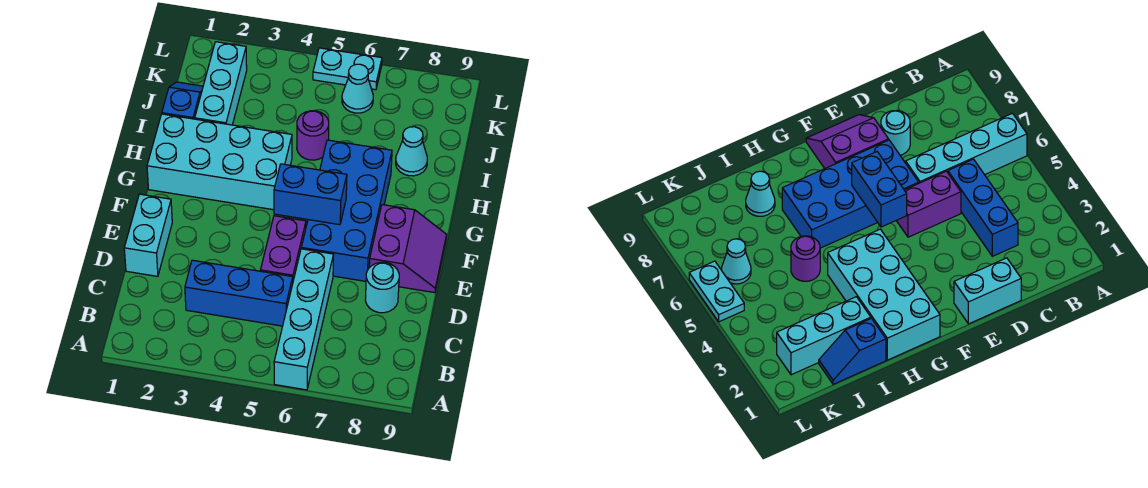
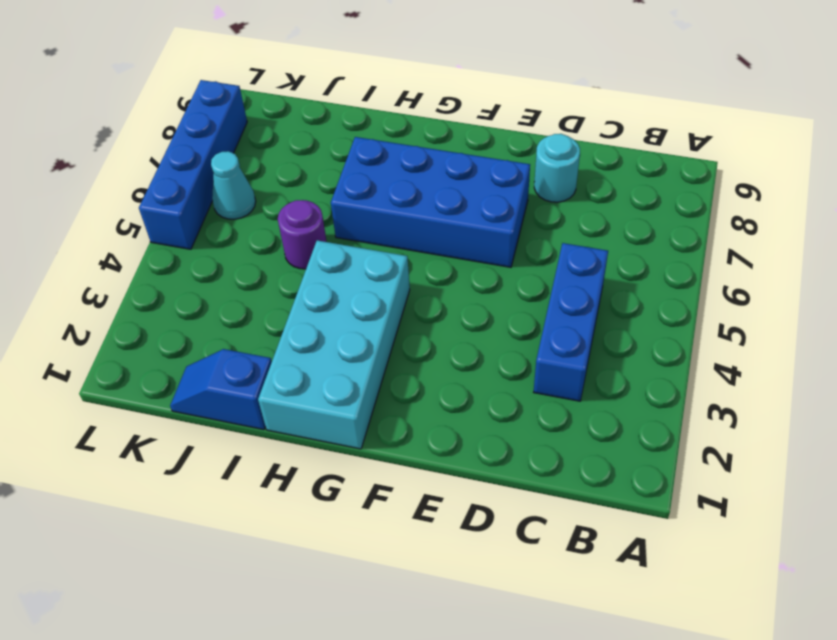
blue brick L5:L8 level 1 -> cyan plate L5:L6 level 1
none -> cyan brick A6:D6 level 1
none -> cyan brick D1:E1 level 1
none -> purple brick D5:E5 level 1

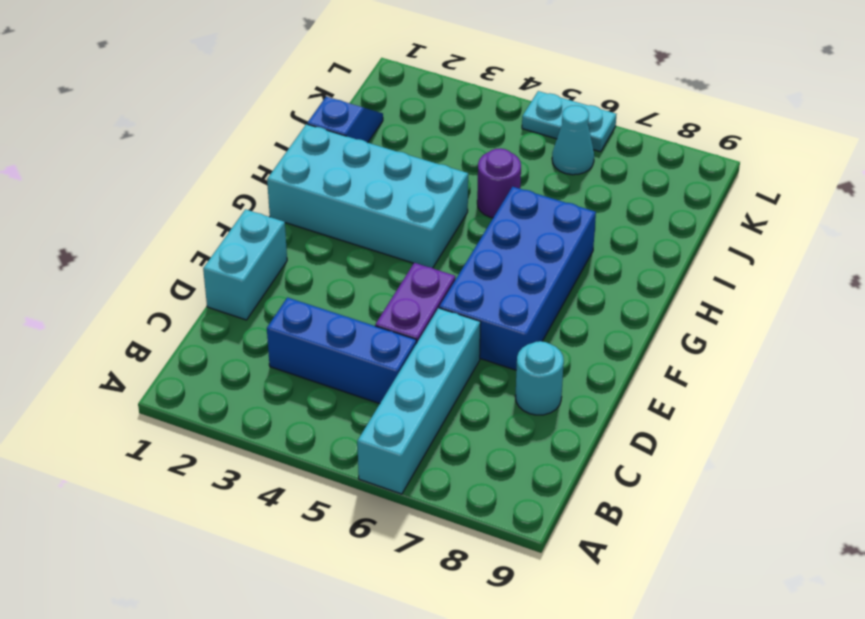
none -> purple slope E8:F9 level 1 top 8
none -> cyan brick I2:K2 level 1
none -> cyan cone I8 level 1

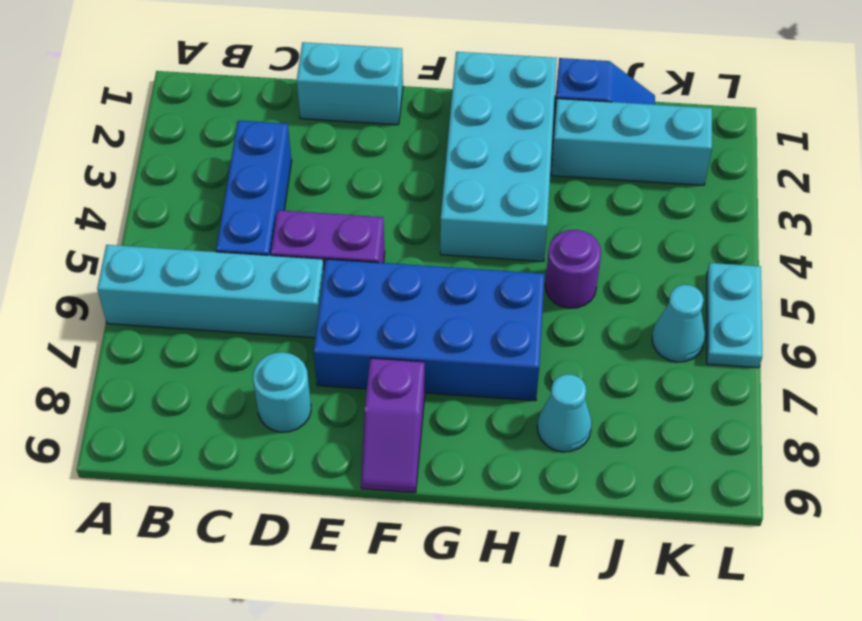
purple slope F8:F9 level 1 top 8 -> purple slope E8:F9 level 1 top 8
none -> blue brick F5:F6 level 2

